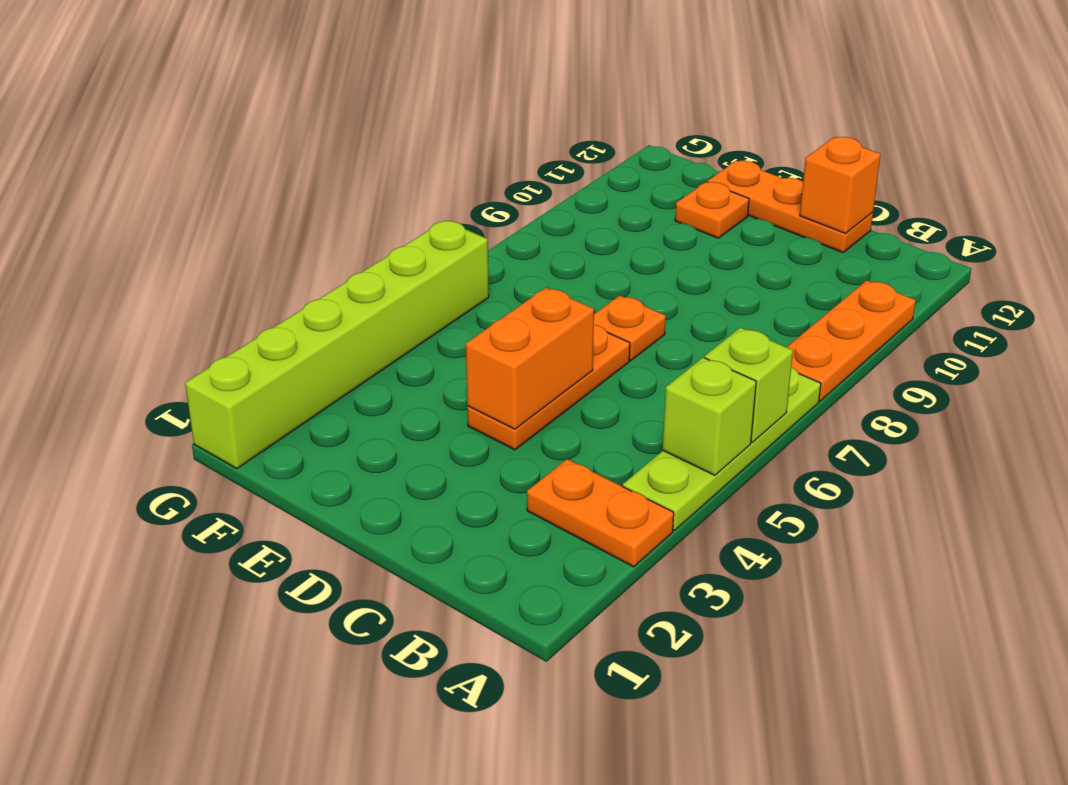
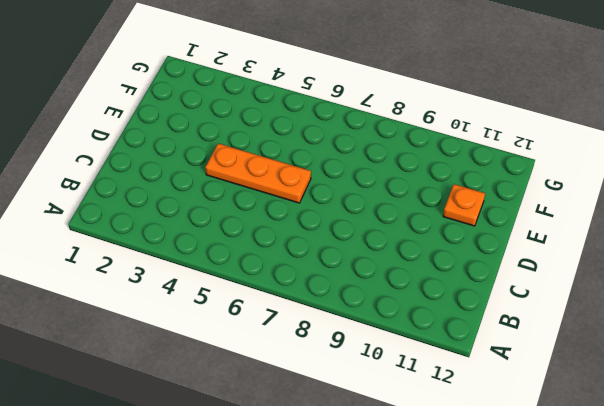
none -> orange plate A3:B3 level 1
none -> lime plate A4:A7 level 1
none -> orange plate A8:A10 level 1

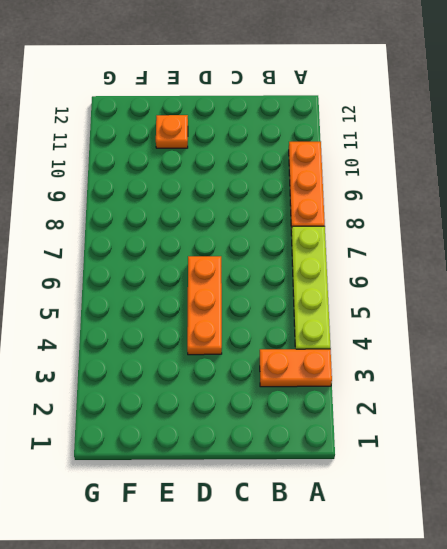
none -> orange plate C12:E12 level 1
none -> orange plate D7 level 1
none -> lime brick G1:G6 level 1

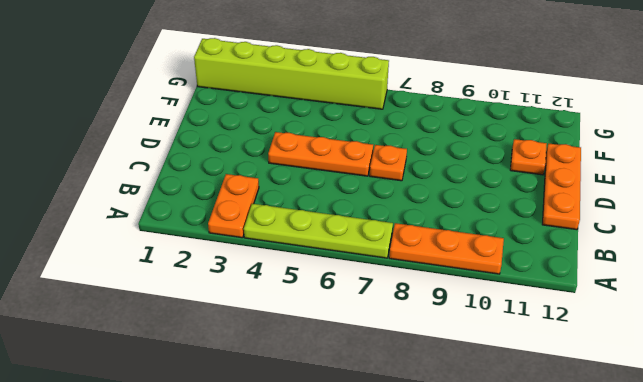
none -> lime brick A5 level 2
none -> lime brick A6 level 2
none -> orange brick C12 level 2

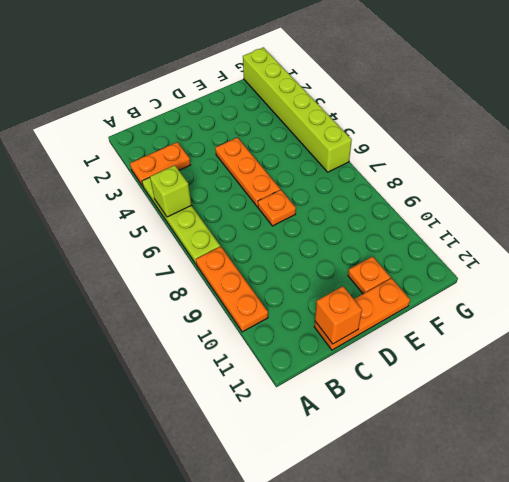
none -> lime brick A6 level 2
none -> orange brick D4:D5 level 2

